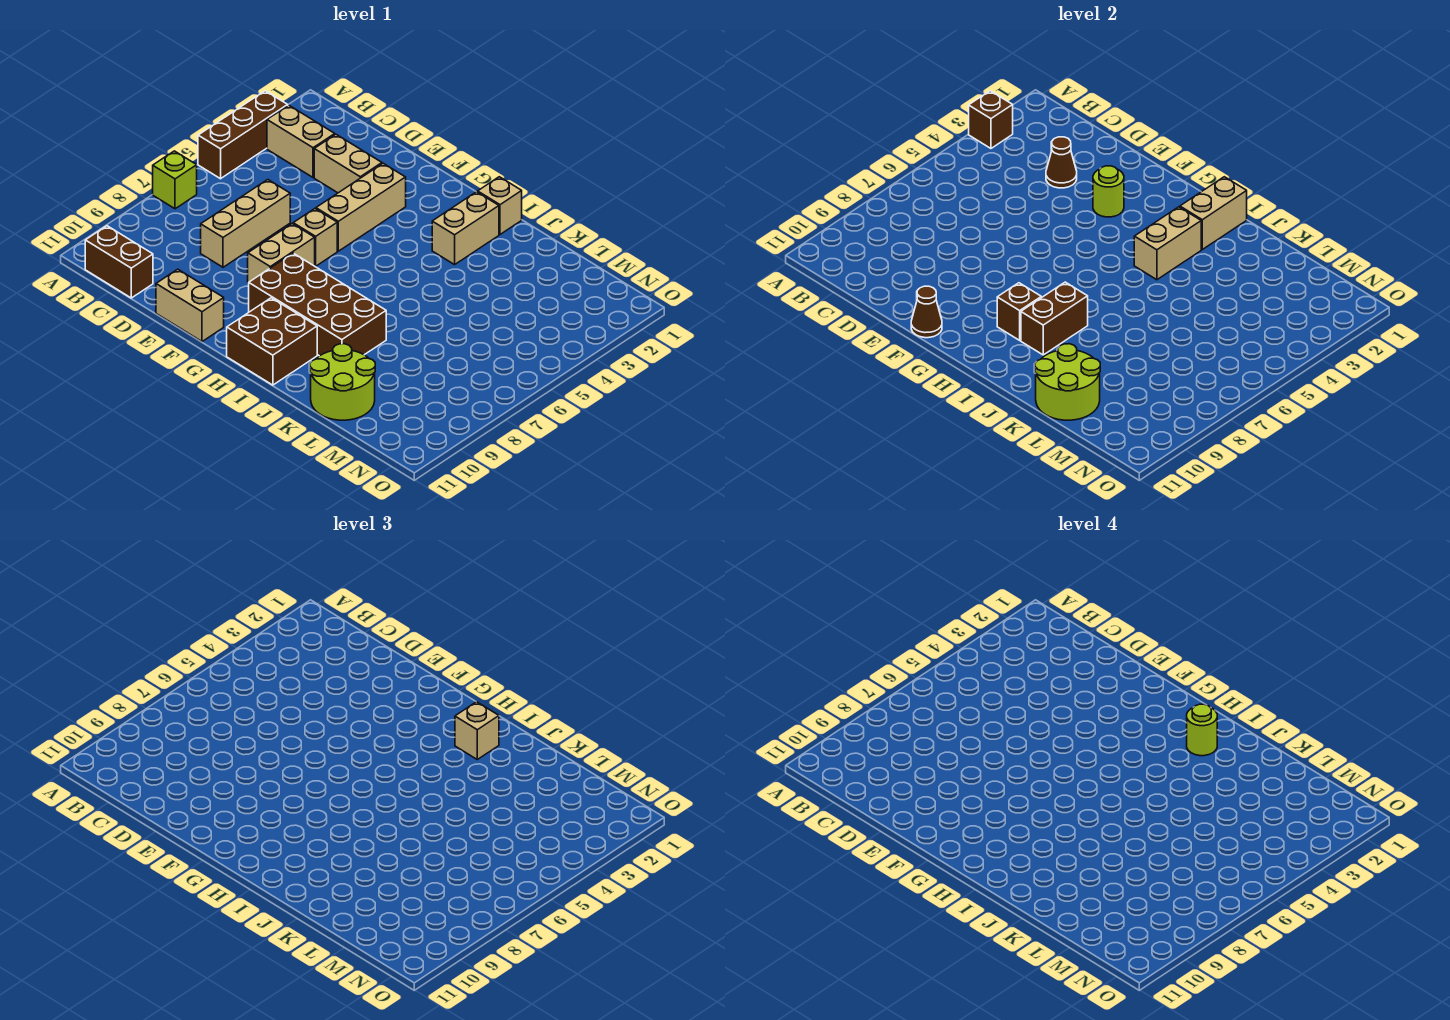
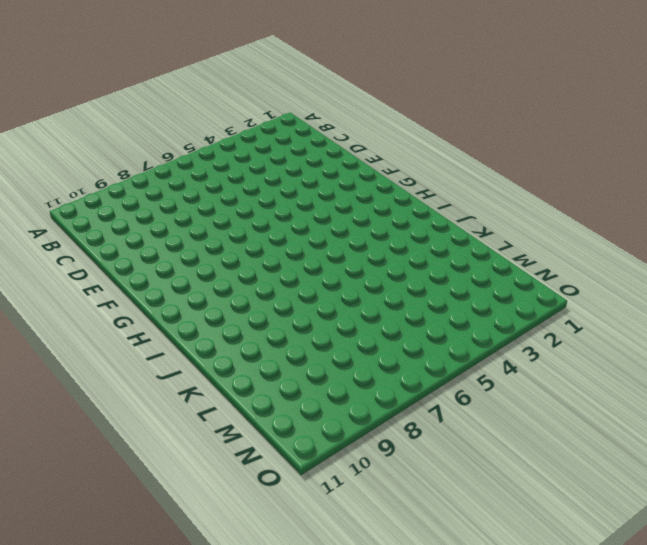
none -> brown brick A3:A5 level 1
none -> lime brick A7 level 1
none -> tan brick B3:C3 level 1

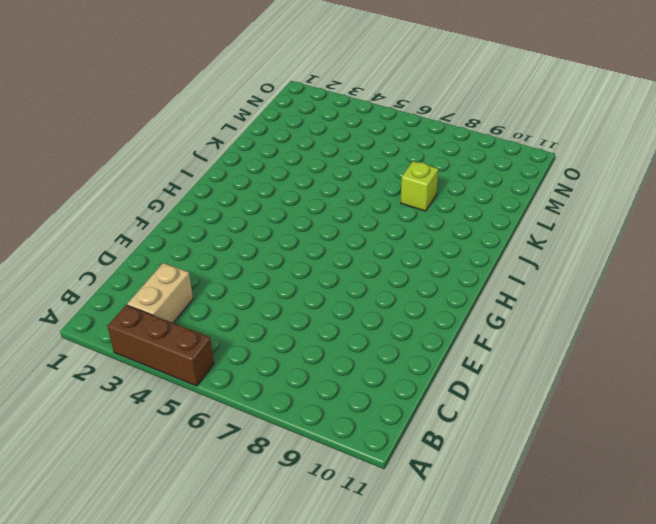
lime brick K8 level 1 -> lime brick A7 level 1
none -> brown brick B11:C11 level 1
none -> tan brick D3:E3 level 1
none -> tan brick D6:D8 level 1

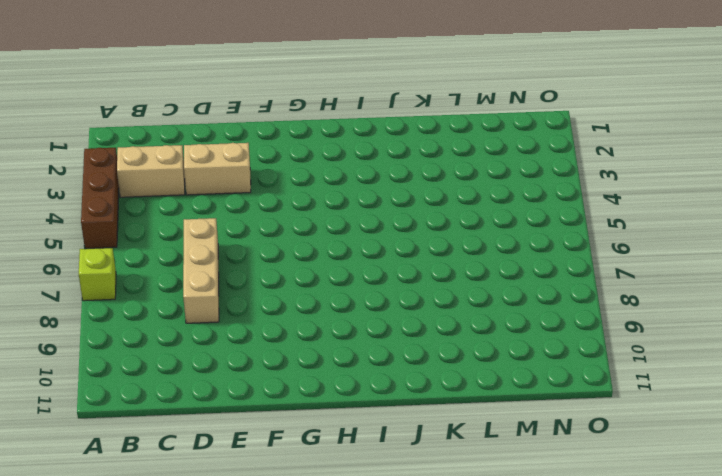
none -> brown brick B11:C11 level 1
none -> tan brick E11:F11 level 1
none -> tan brick F3:F5 level 1

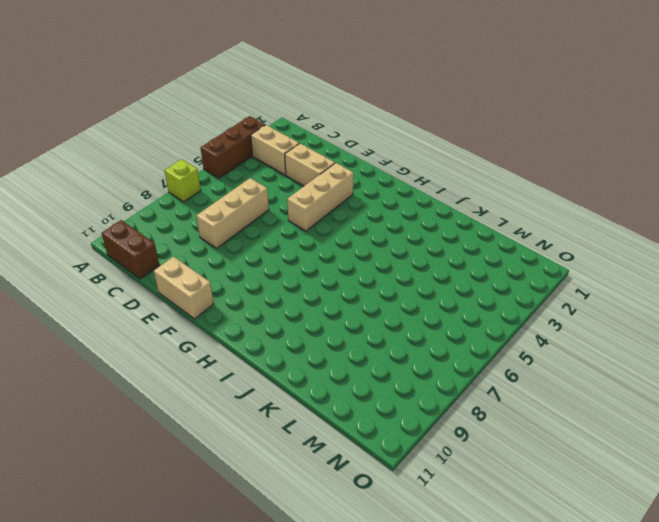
none -> tan brick F6 level 1
none -> tan brick F7:F8 level 1
none -> brown brick G8:J9 level 1

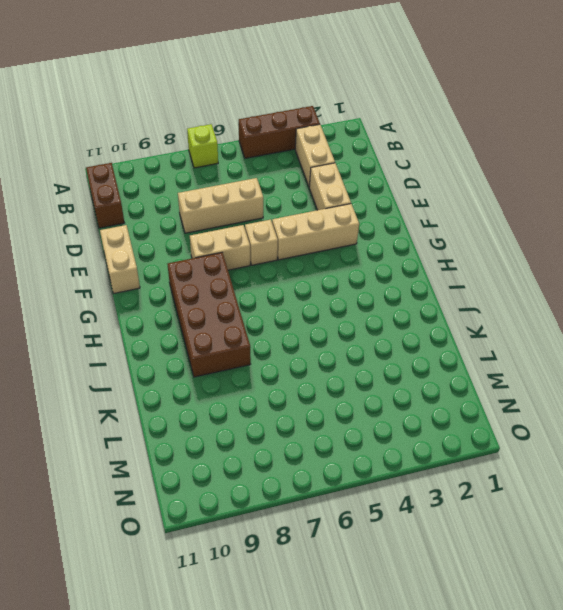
none -> brown brick H10:I11 level 1
none -> tan brick I1 level 1
none -> tan brick I2:I3 level 1

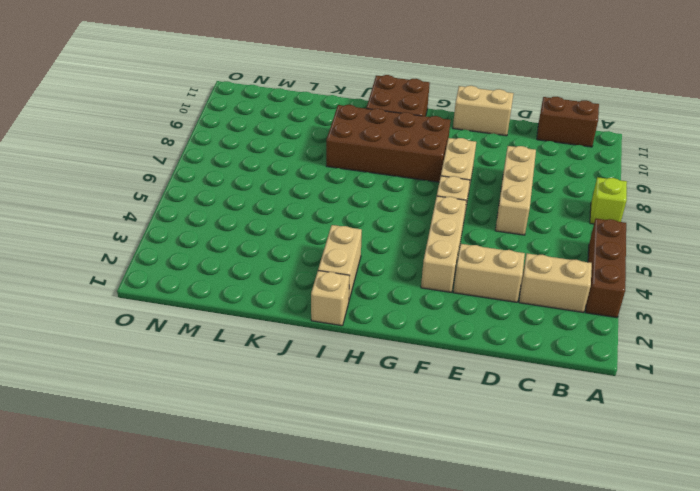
none -> lime round brick K10:L11 level 1
none -> brown brick A3 level 2
none -> brown cone D3 level 2

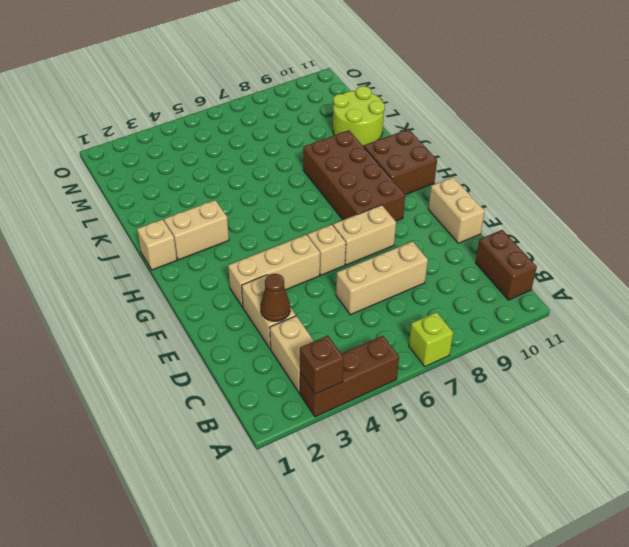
none -> lime round brick F3 level 2
none -> brown cone F11 level 2
none -> brown brick H9 level 2

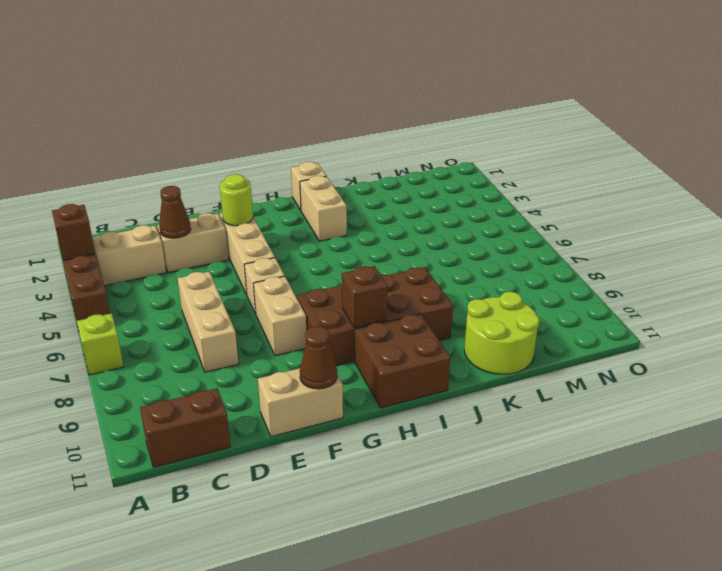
none -> tan brick I1:I2 level 2
none -> tan brick I3:I4 level 2
none -> brown brick I8:I9 level 2

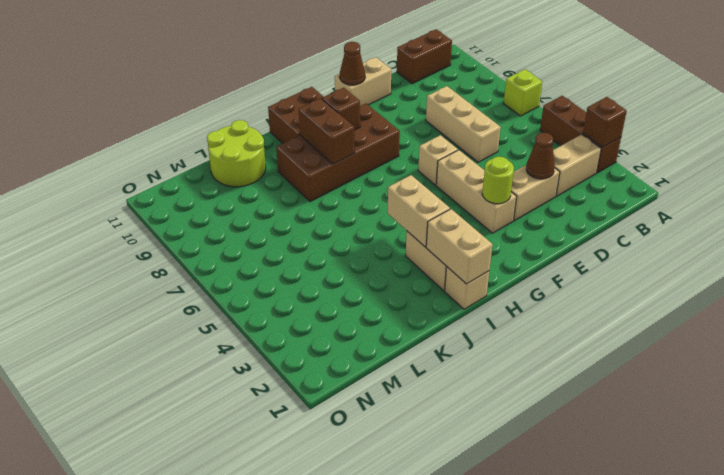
none -> tan brick F7:F8 level 1
none -> lime round brick K10:L11 level 2
none -> tan brick I2 level 3

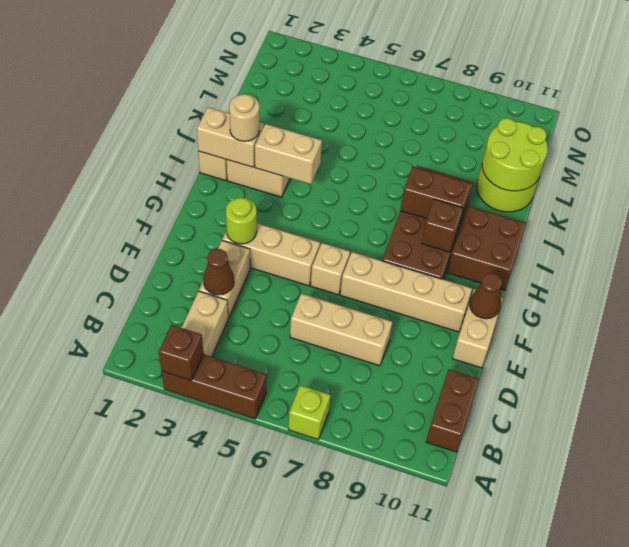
tan brick F7:F10 level 1 -> tan brick F7:F8 level 1
tan round brick I2 level 3 -> tan brick I2 level 3
none -> lime round brick I2 level 4

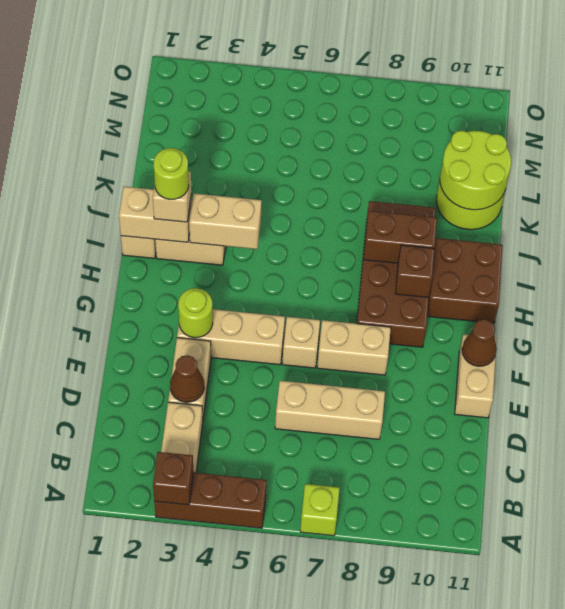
none -> brown brick B11:C11 level 1

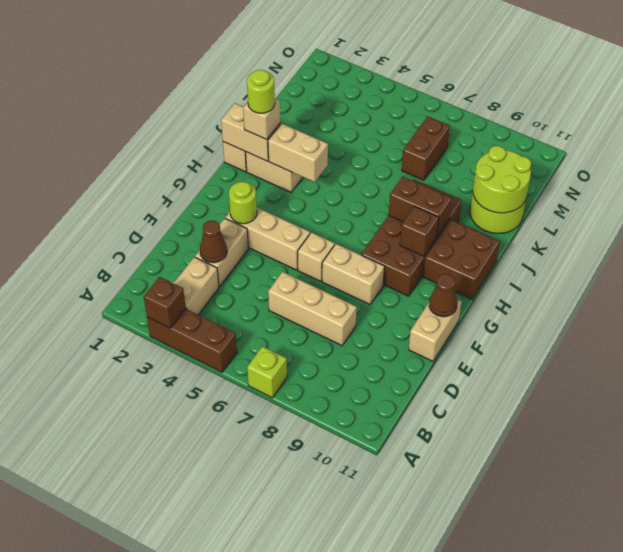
brown brick L7:M7 level 1 -> brown brick B11:C11 level 1

